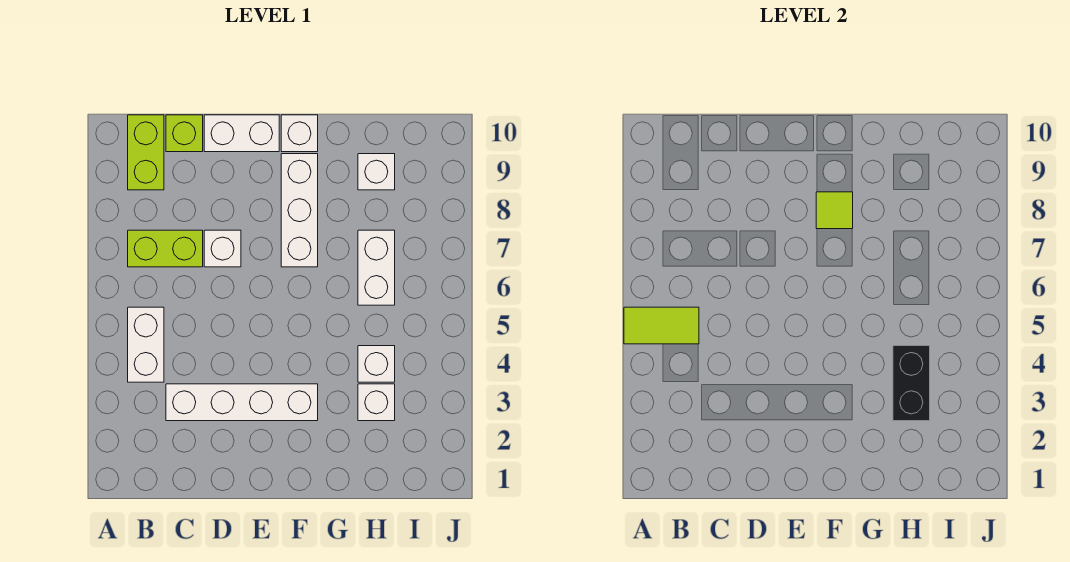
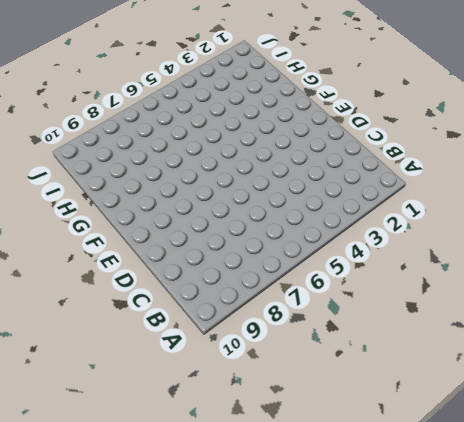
none -> white brick B4:B5 level 1
none -> lime brick B7:C7 level 1
none -> lime brick B9:B10 level 1

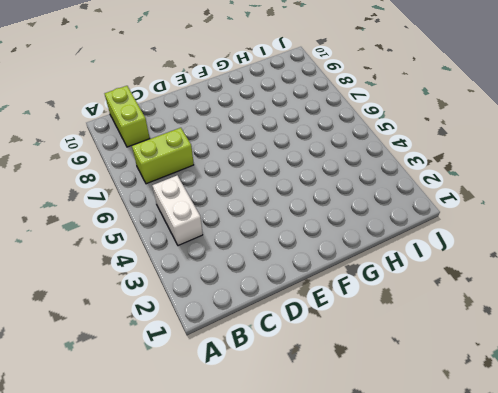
none -> white brick C3:F3 level 1
none -> lime brick C10 level 1
none -> white brick D7 level 1

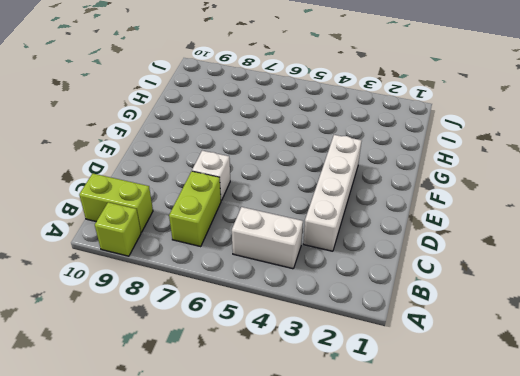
lime brick A9 level 1 -> lime brick C10 level 1
none -> white brick D10:E10 level 1
none -> white brick F7:F9 level 1
none -> white brick F10 level 1

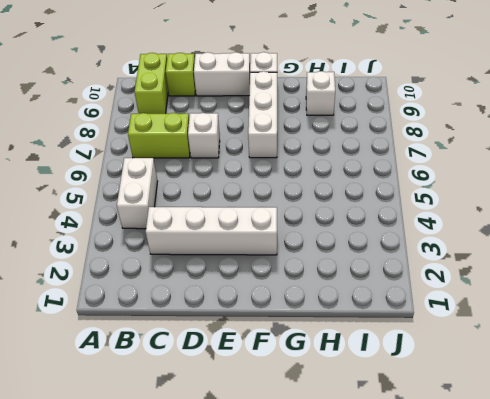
none -> white brick H3 level 1
none -> white brick H4 level 1
none -> white brick H6:H7 level 1

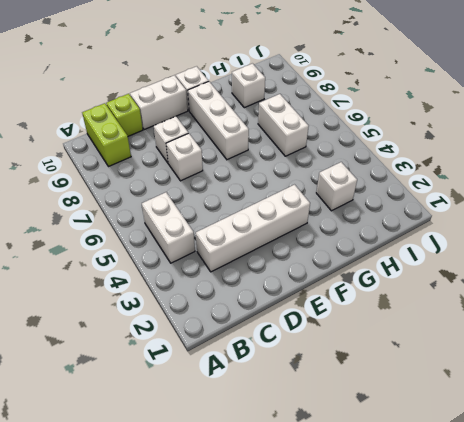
white brick D8 level 1 -> white brick H4 level 1
none -> lime brick B7:C7 level 1
none -> lime tile A5:B5 level 2
none -> lime tile F8 level 2

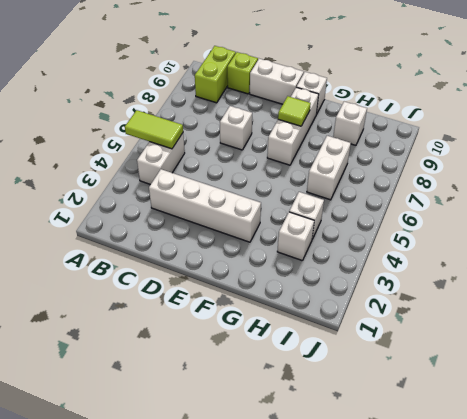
none -> lime brick B7:C7 level 1
none -> black brick H3:H4 level 2

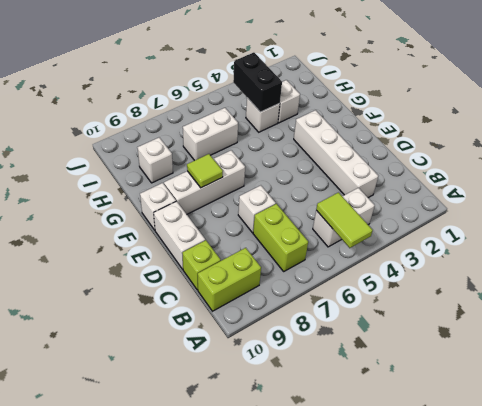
black brick H4:I4 level 2 -> black brick H3:H4 level 2

